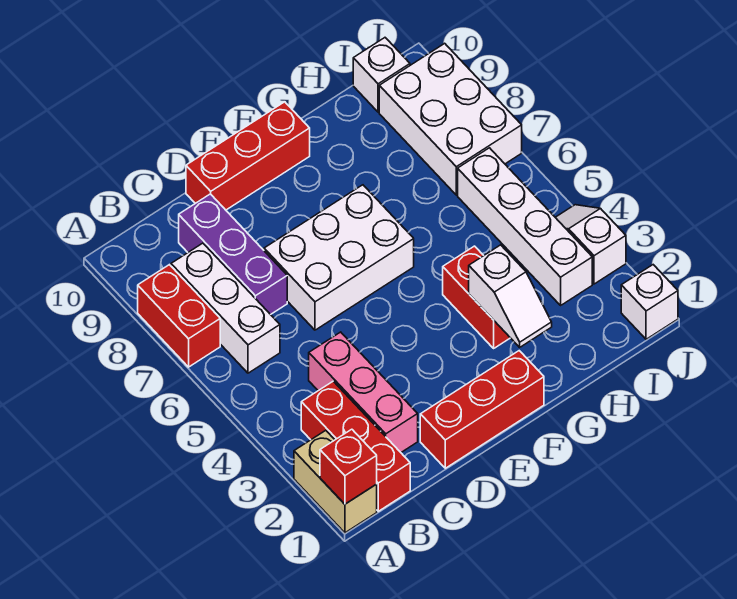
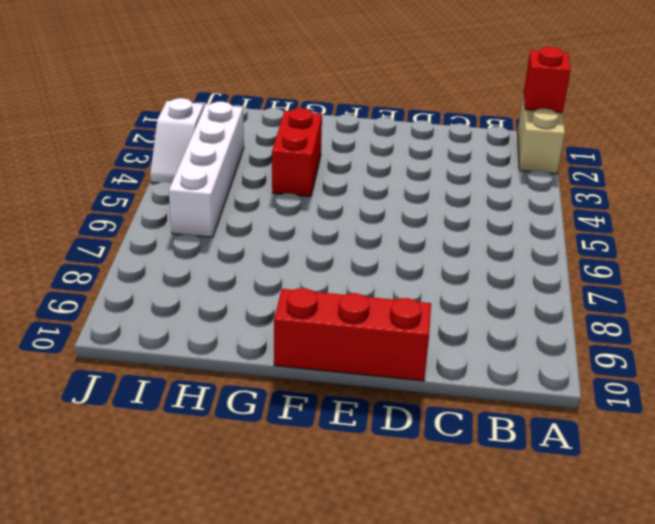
none -> red brick A7:A8 level 1
none -> red brick B1:B3 level 1
none -> white brick B6:B8 level 1

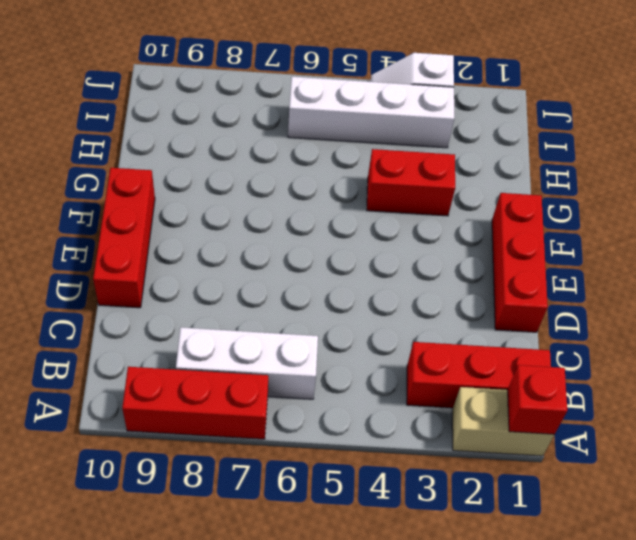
red brick A7:A9 level 1 -> red brick A7:A8 level 1
none -> pink brick C2:C4 level 1
none -> purple brick C7:C9 level 1
none -> white brick D6:F7 level 1

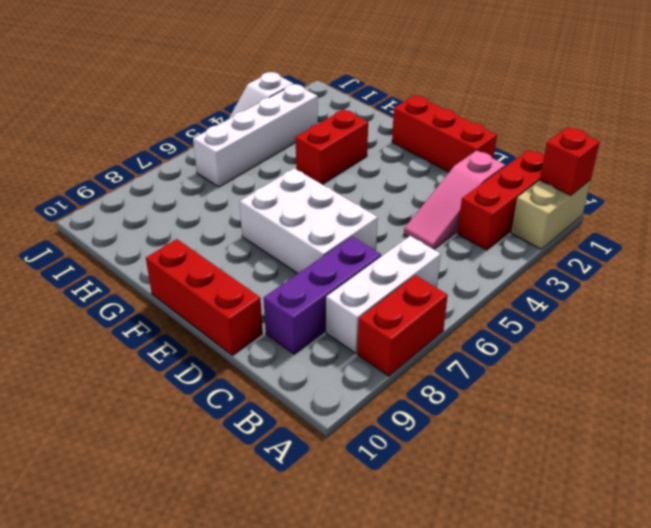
pink slope C2:C4 level 1 top 2 -> pink brick C2:C4 level 1
none -> white brick I7:J9 level 1
none -> white brick I10 level 1
none -> white brick J1 level 1

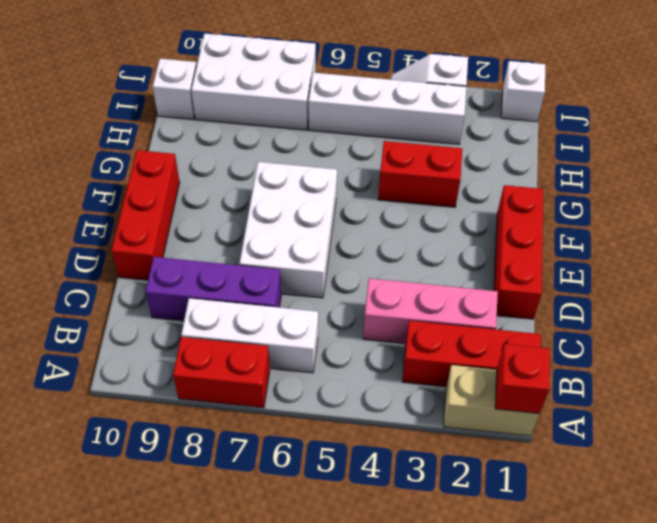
none -> white slope G2:G3 level 2 top 3

